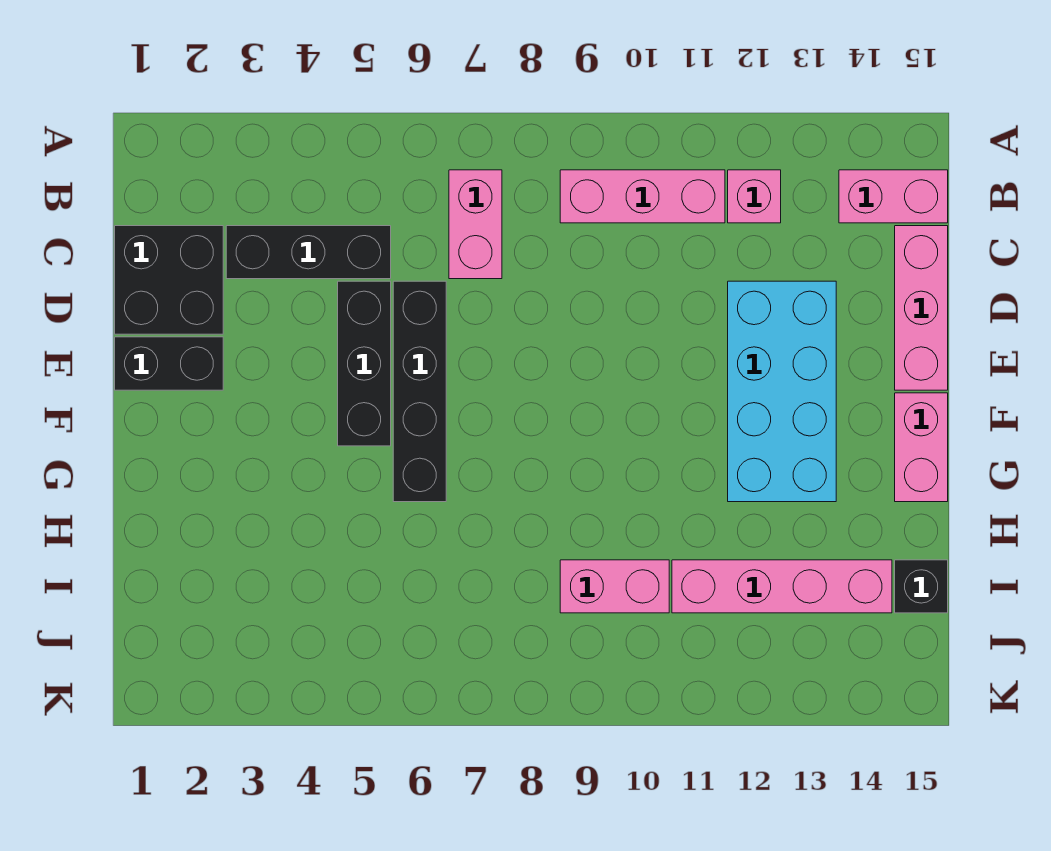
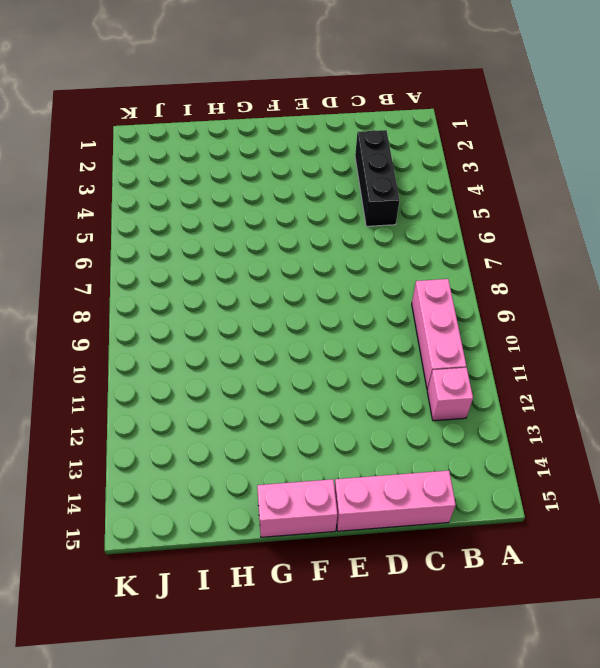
none -> pink brick B7:C7 level 1
none -> pink brick B14:B15 level 1
none -> black brick C1:D2 level 1

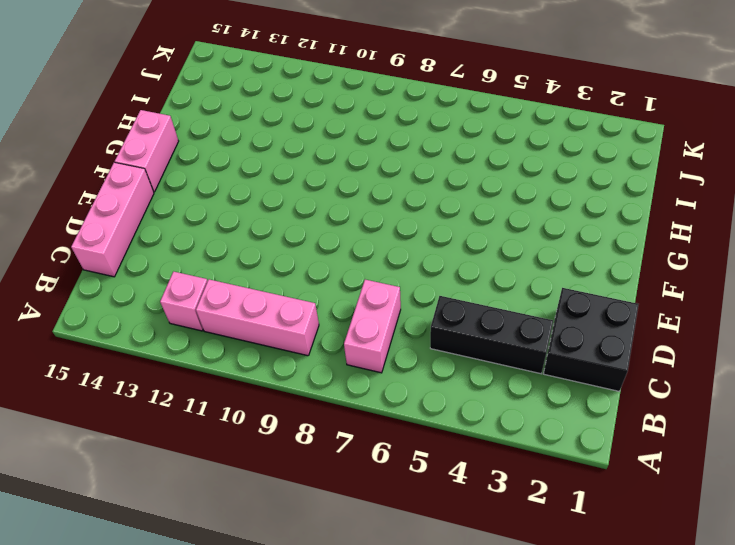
none -> pink brick B14:B15 level 1
none -> black brick D5:F5 level 1
none -> black brick D6:G6 level 1

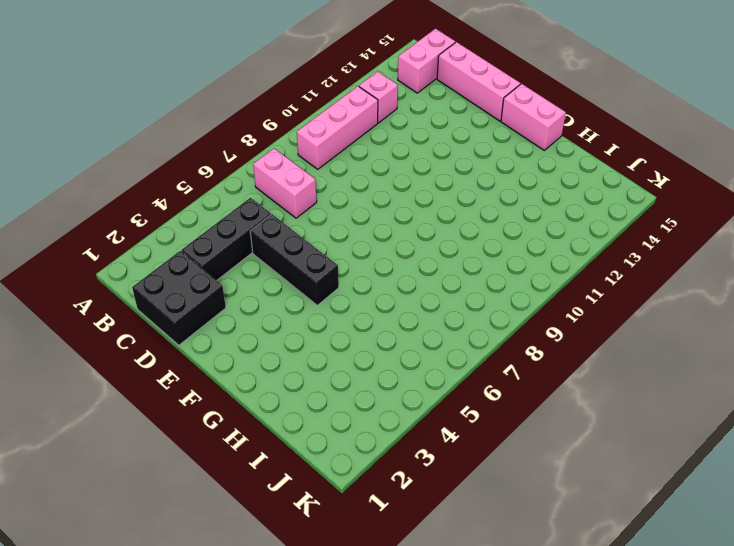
none -> black brick D6:G6 level 1
none -> cyan brick D12:G13 level 1
none -> black brick E1:E2 level 1

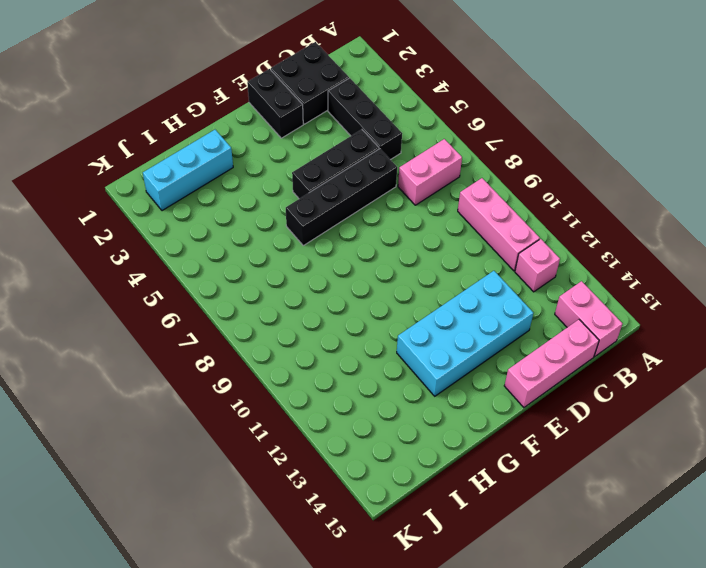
cyan brick H2:J2 level 1 -> none
none -> pink brick F15:G15 level 1
none -> pink brick I9:I10 level 1
none -> pink brick I11:I14 level 1

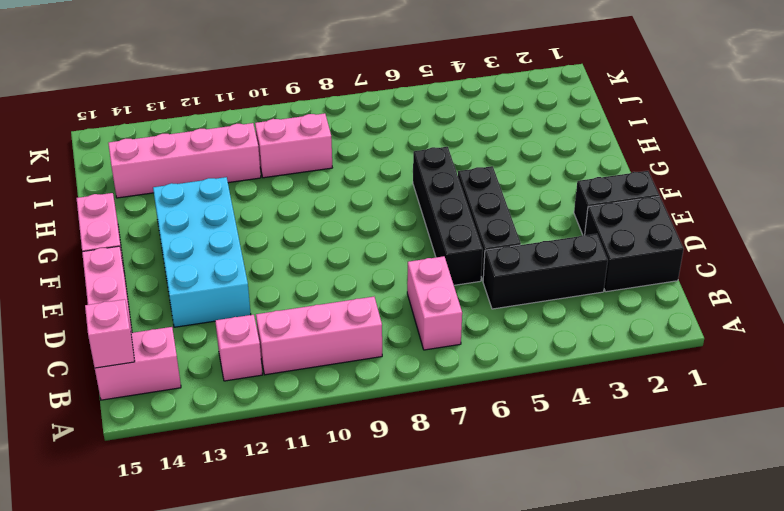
pink brick B15 level 2 -> none
none -> black brick I15 level 1

